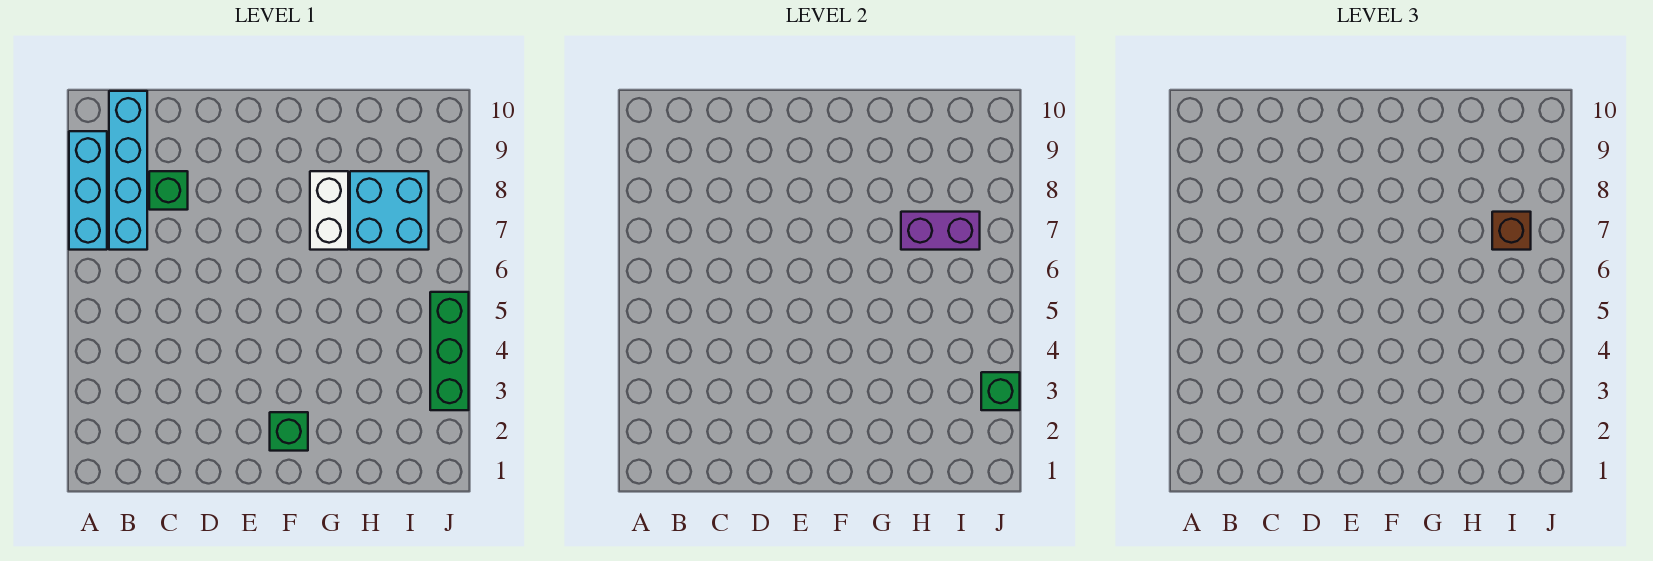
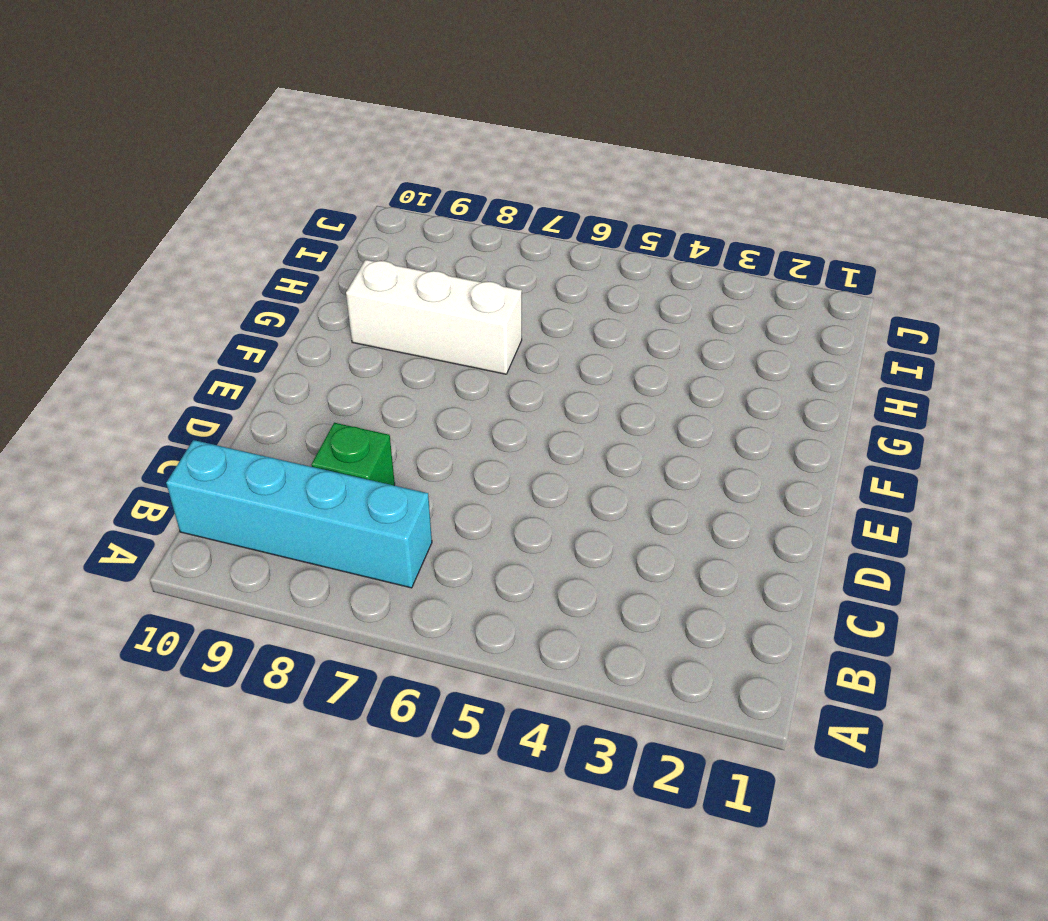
white brick G7:G9 level 1 -> white brick G7:G8 level 1
none -> cyan brick A7:A9 level 1
none -> green brick F2 level 1

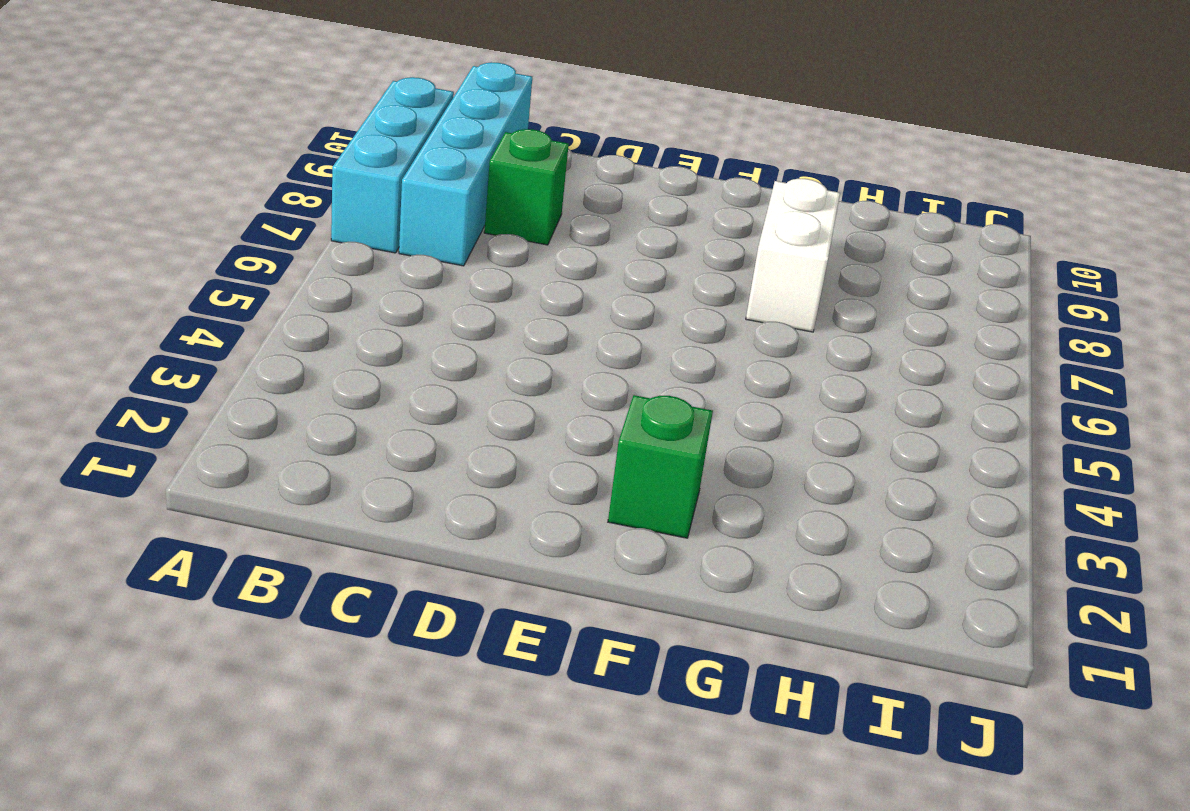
none -> cyan brick H7:I8 level 1
none -> green brick J3:J5 level 1

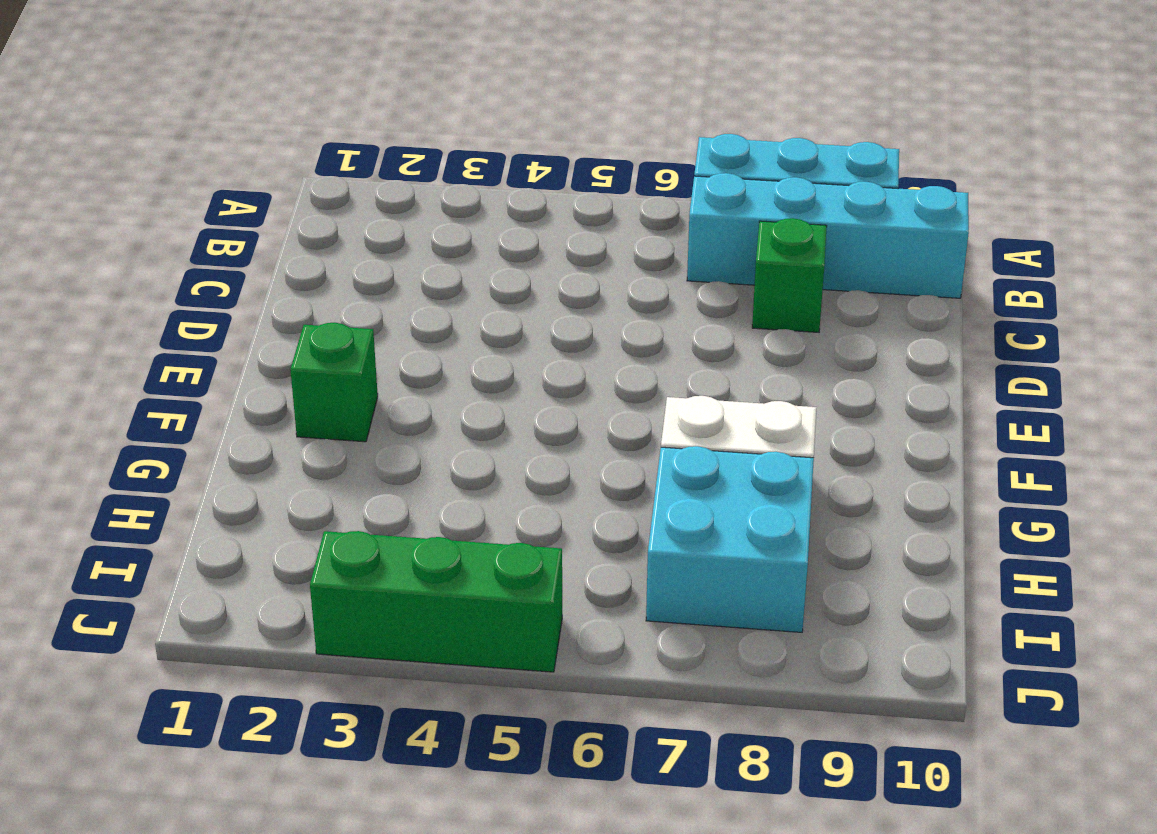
none -> purple brick H7:I7 level 2
none -> green brick J3 level 2

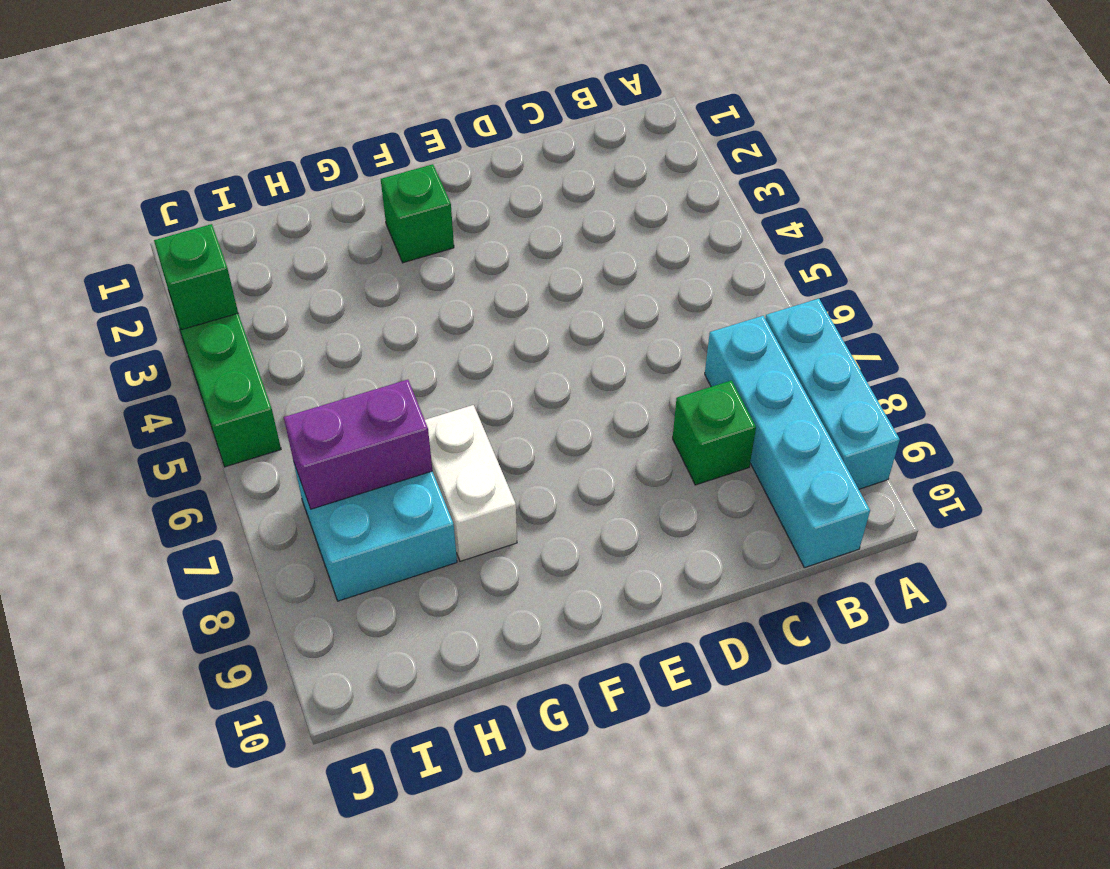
none -> brown brick I7 level 3

